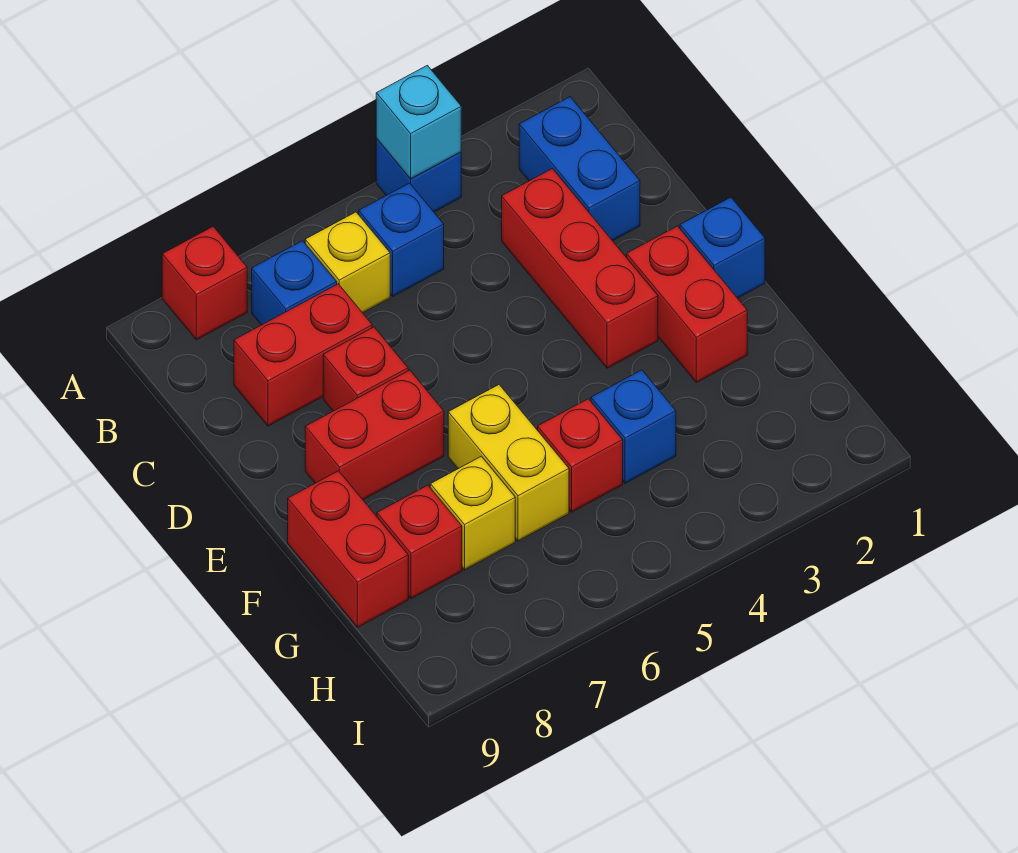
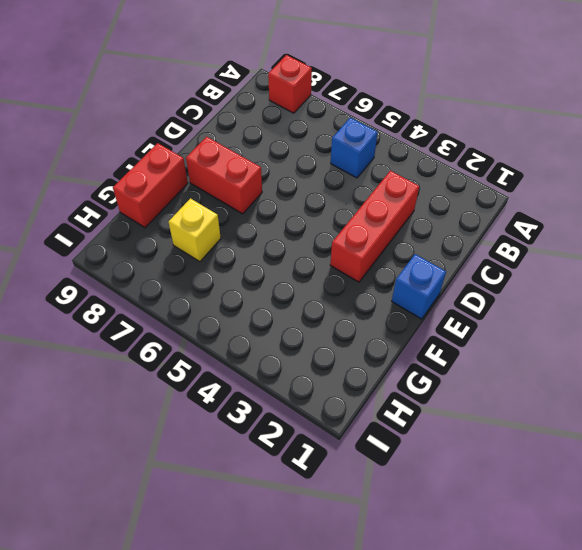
none -> blue brick A4 level 1
none -> blue brick B2:C2 level 1
none -> yellow brick B6 level 1

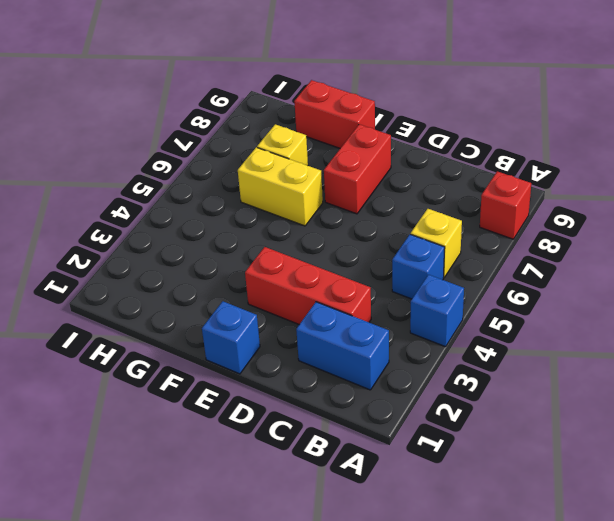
none -> blue brick B7 level 1
none -> red brick C7:C8 level 1
none -> red brick D7 level 1

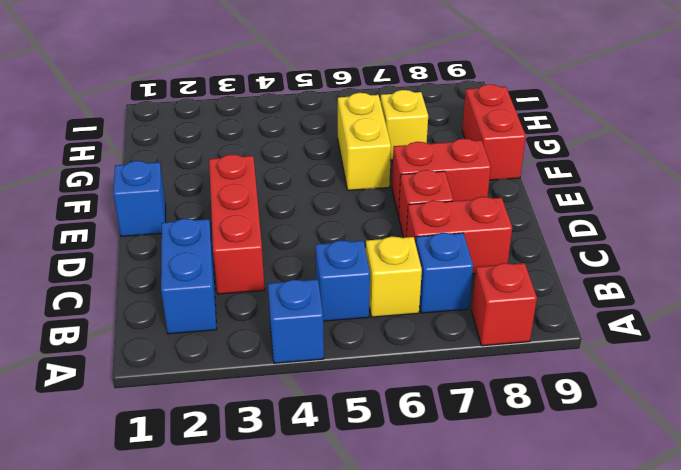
none -> red brick E2:F2 level 1
none -> blue brick G4 level 1
none -> red brick G5 level 1

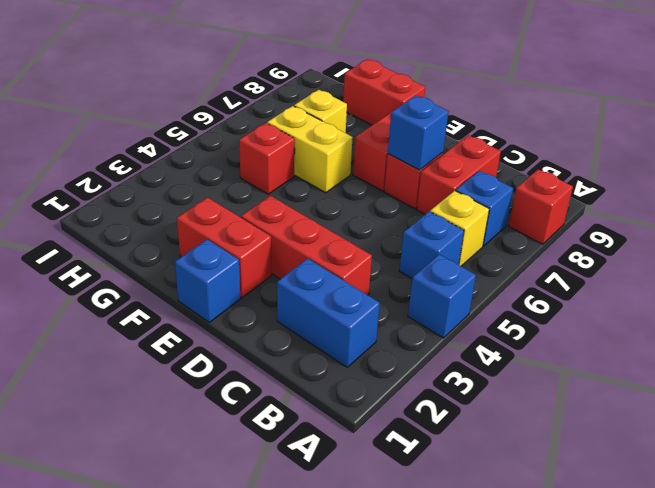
blue brick D7 level 2 -> blue brick G4 level 1
none -> red brick G8 level 1
none -> cyan brick A4 level 2

